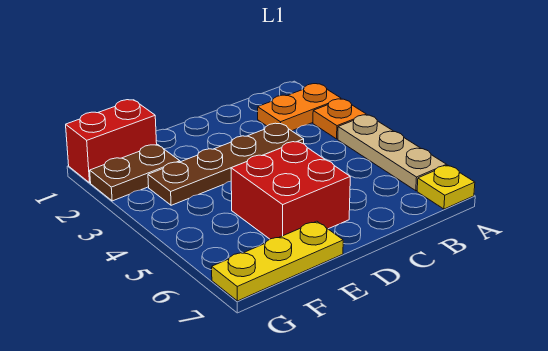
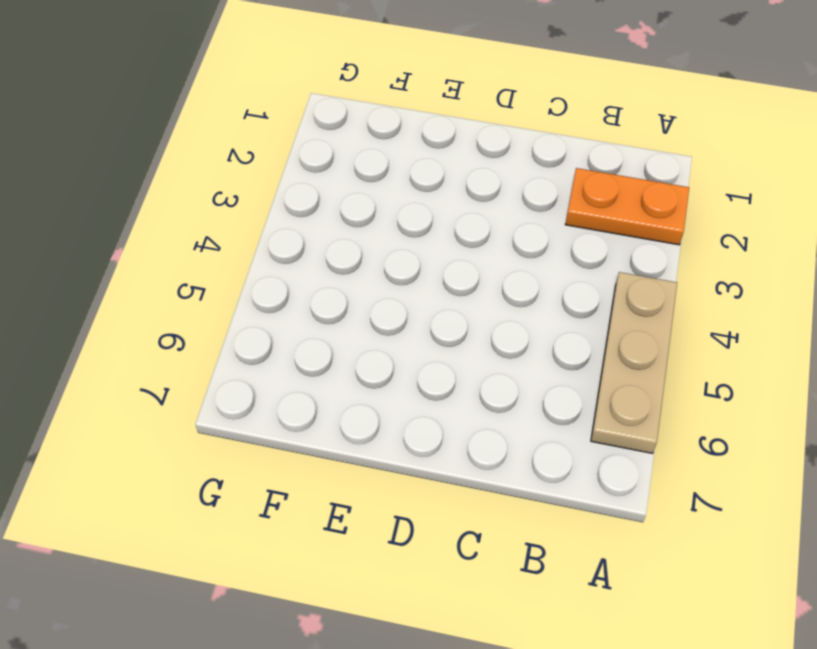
none -> orange plate A3 level 1
none -> yellow plate A7 level 1

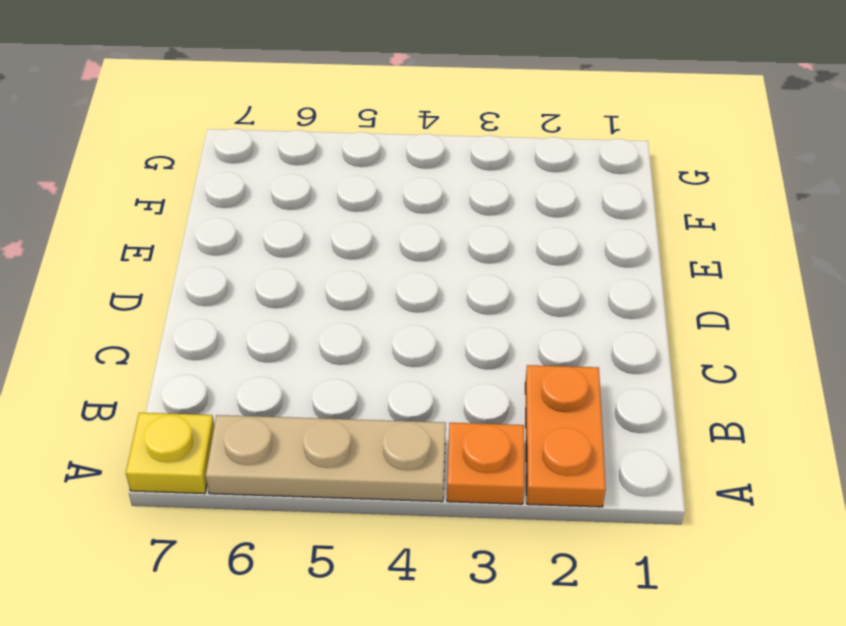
none -> brown plate C3:F3 level 1
none -> red brick D5:E6 level 1

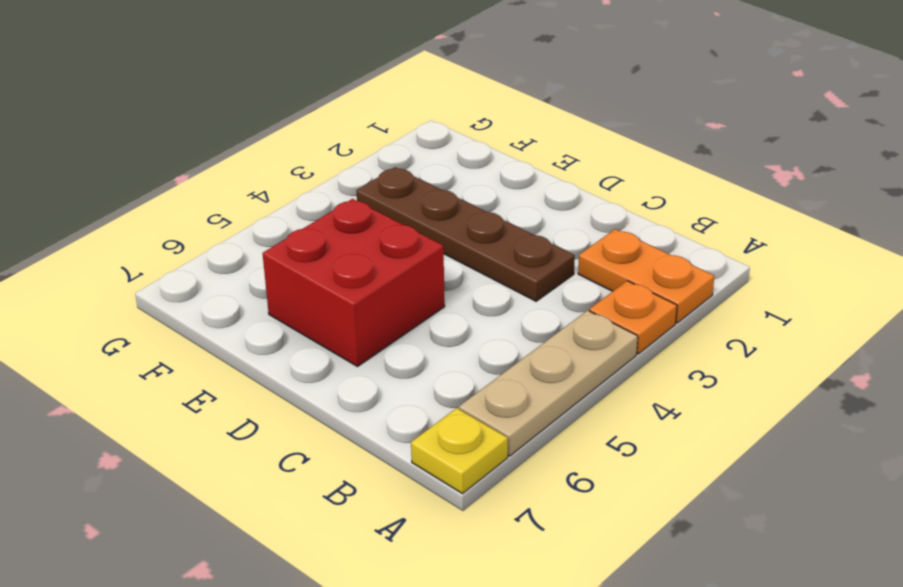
none -> yellow plate E7:G7 level 1
none -> red brick F1:G1 level 1

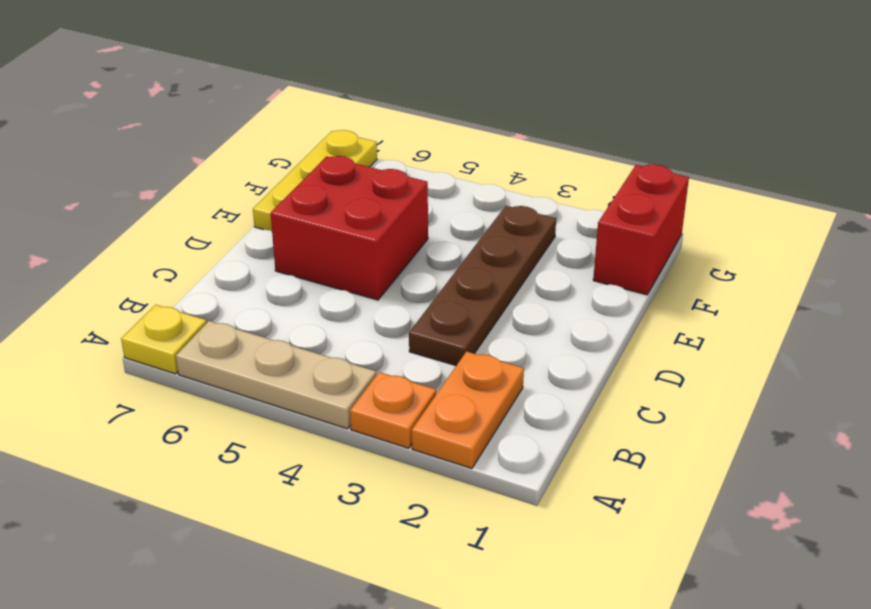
none -> brown plate F2:G2 level 1

